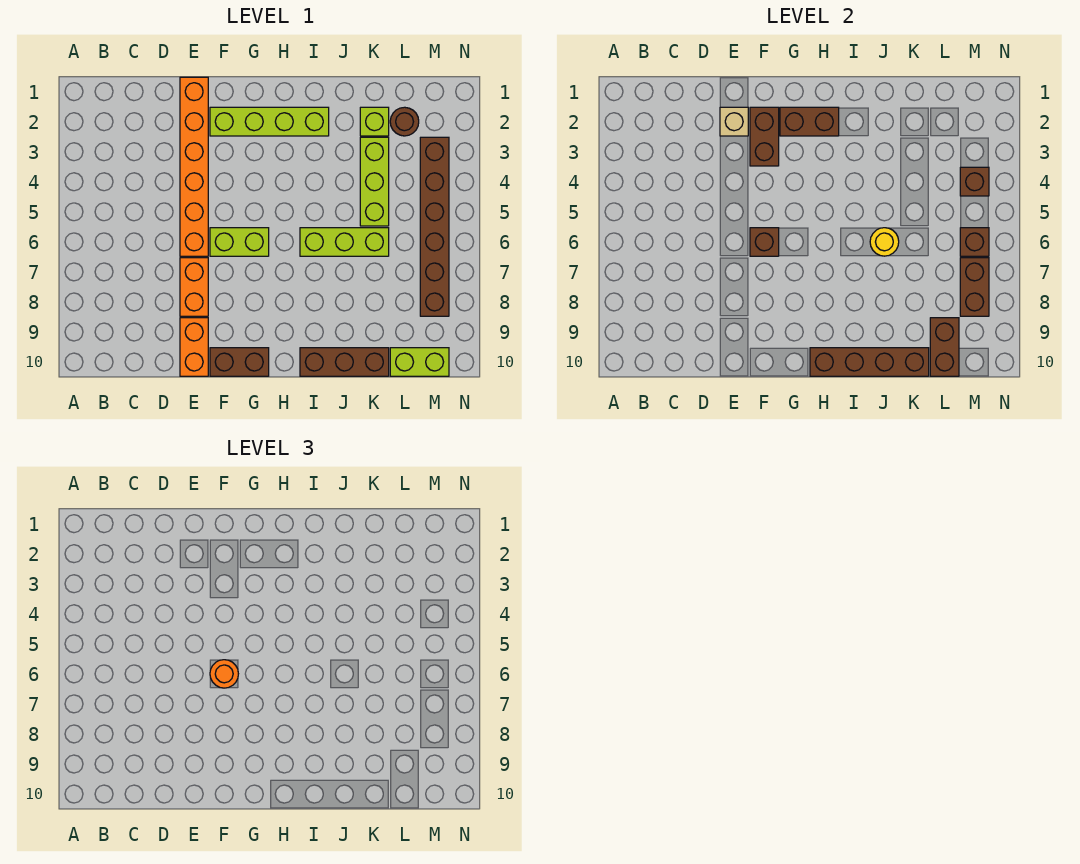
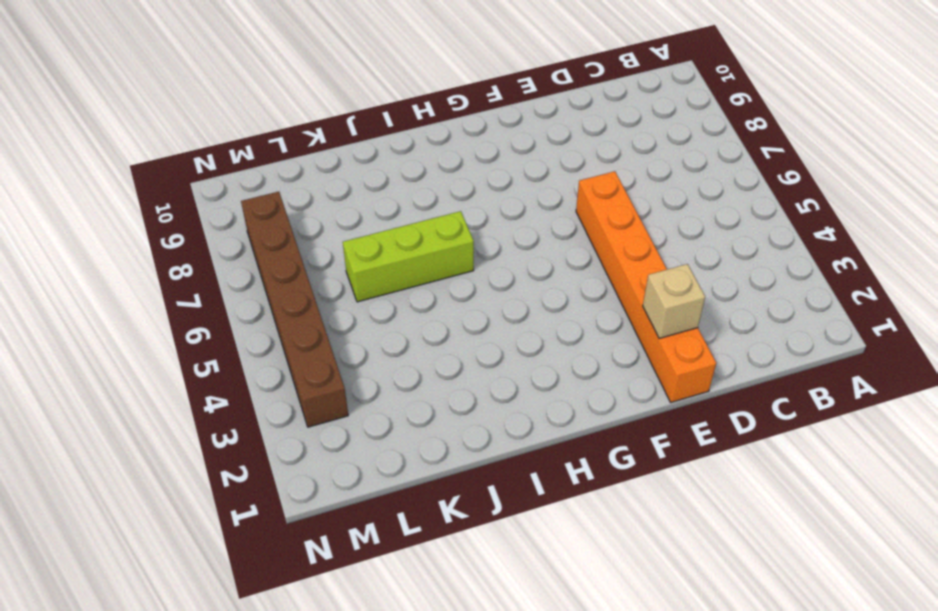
none -> orange brick E7:E8 level 1
none -> orange brick E9:E10 level 1
none -> lime brick F2:I2 level 1

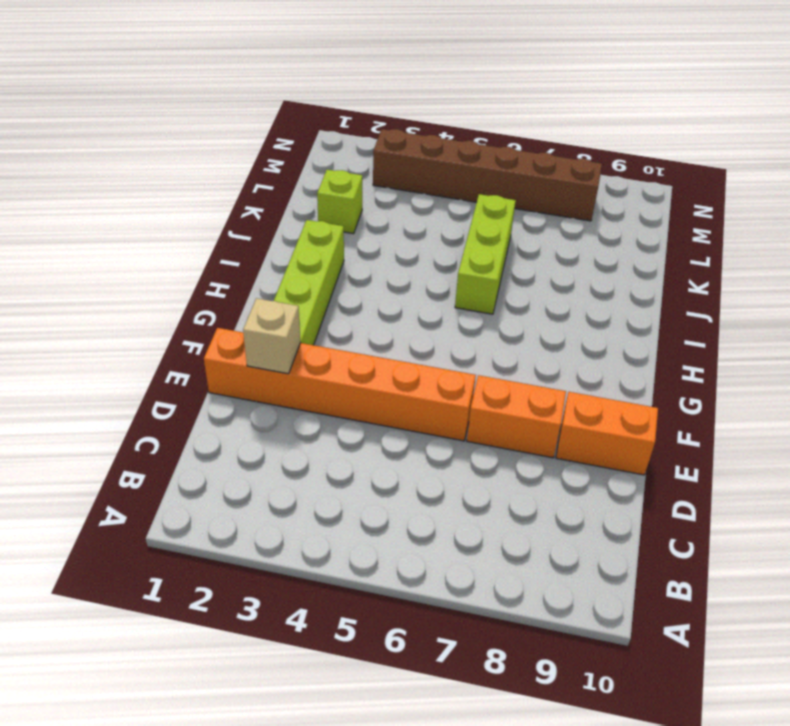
none -> lime brick F6:G6 level 1
none -> brown brick F10:G10 level 1
none -> brown brick I10:K10 level 1

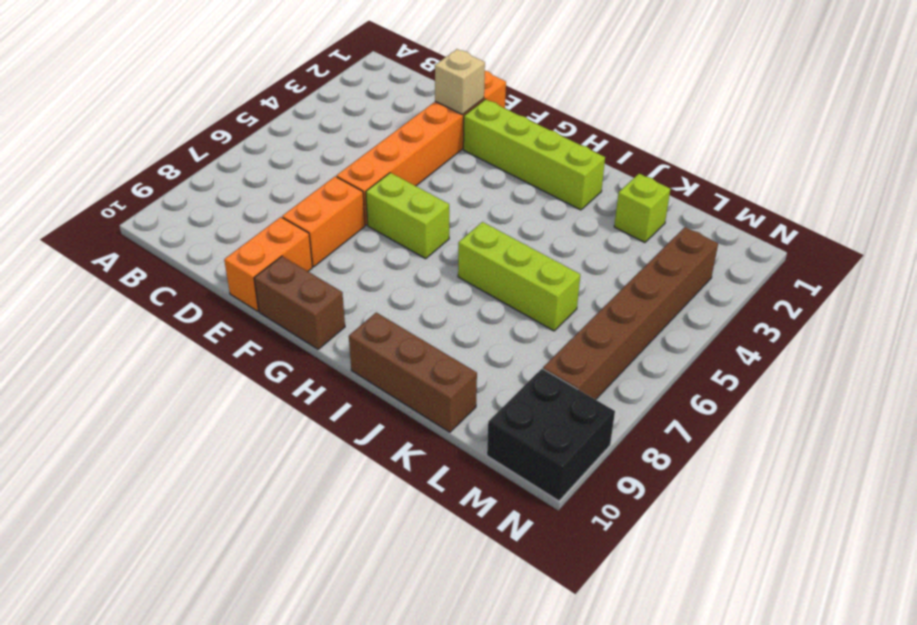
black brick M9:N10 level 1 -> lime brick L10:M10 level 1
none -> lime brick K3:K5 level 1
none -> brown round brick L2 level 1
none -> brown brick F2:F3 level 2

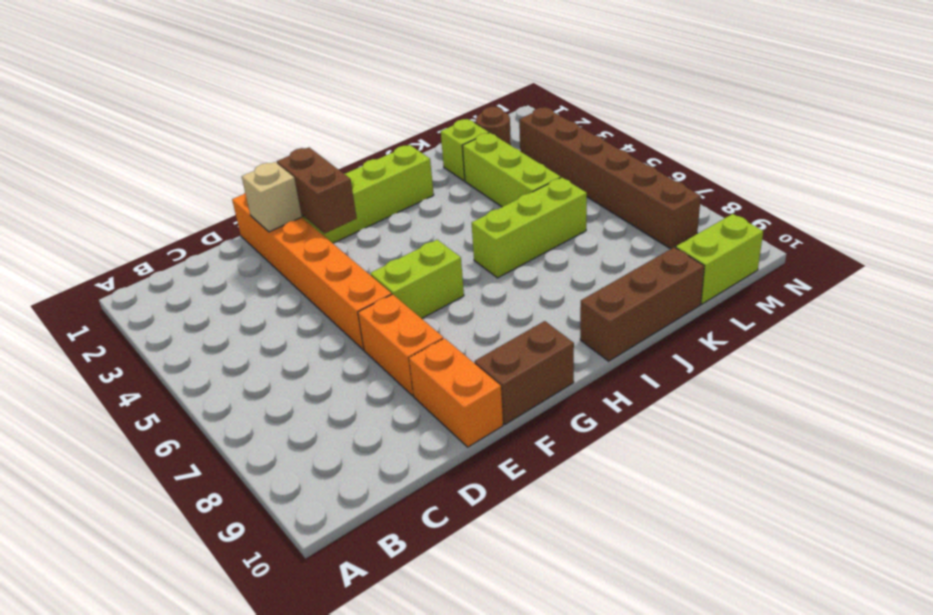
none -> brown brick F6 level 2
none -> brown brick G2:H2 level 2
none -> brown brick H10:K10 level 2

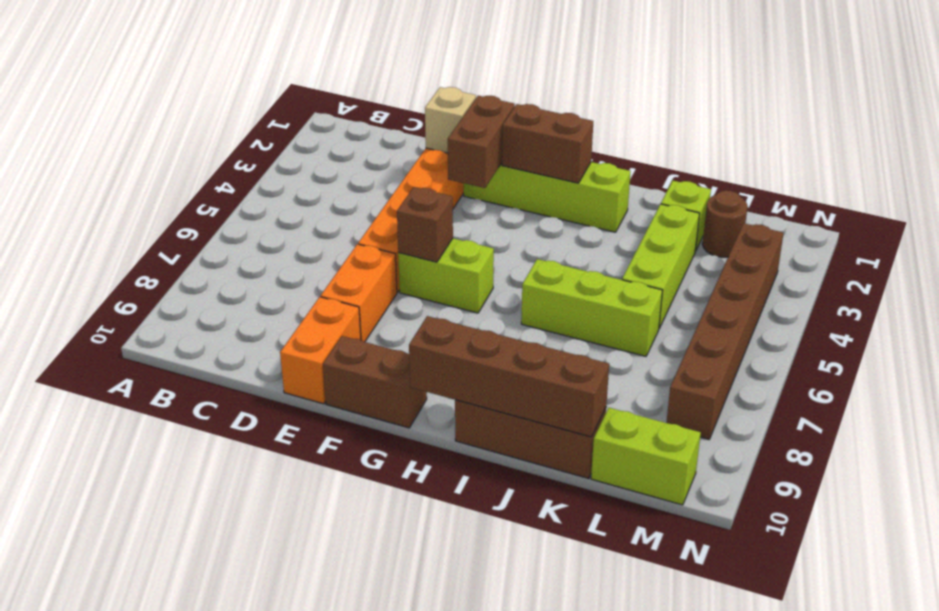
none -> yellow round brick J6 level 2
none -> brown brick L9:L10 level 2
none -> brown brick M4 level 2

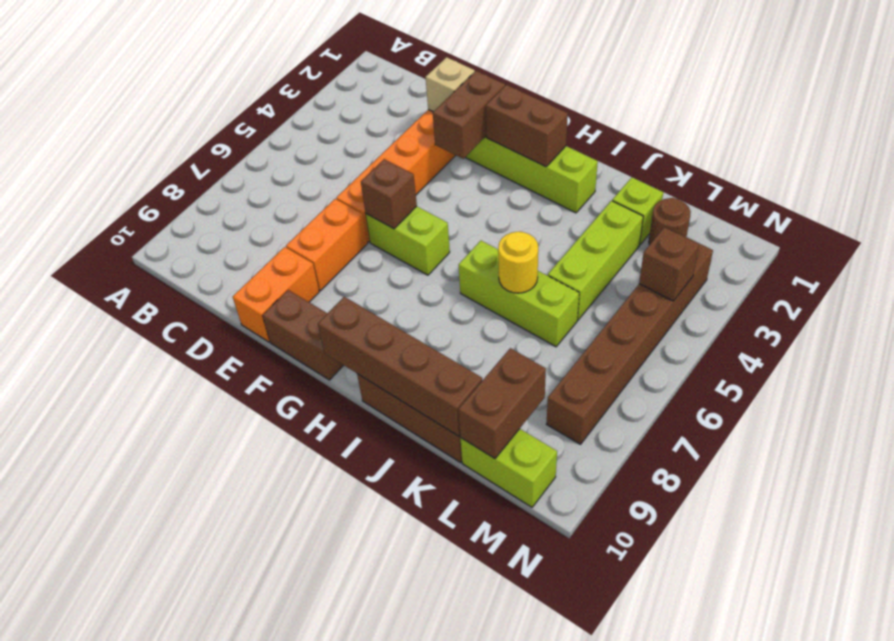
none -> brown brick M6 level 2
none -> brown brick M7:M8 level 2
none -> orange round brick F6 level 3

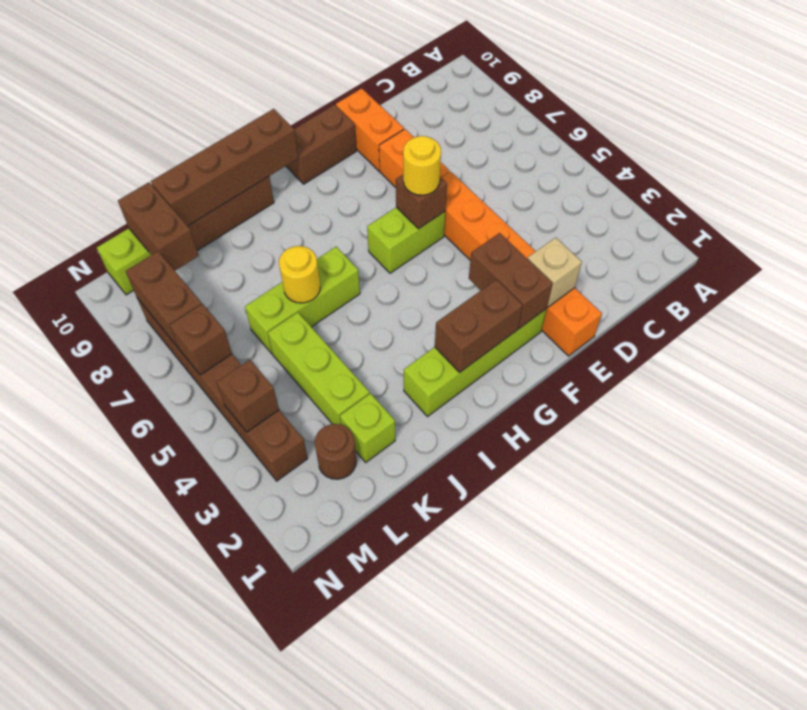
yellow round brick F6 level 3 -> orange round brick F6 level 3

